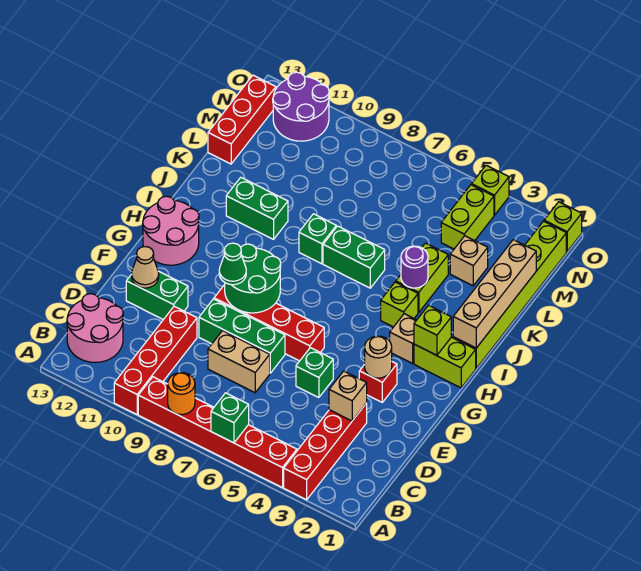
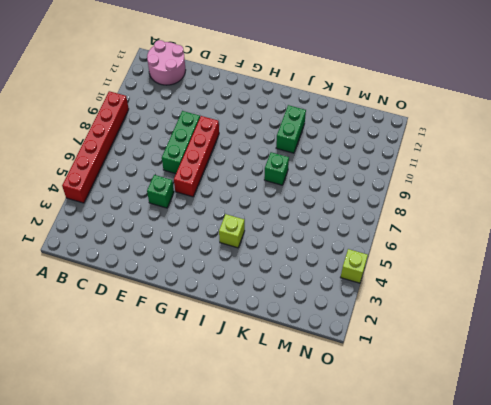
none -> red brick A3:D3 level 1
none -> red brick A10:D10 level 1
none -> tan brick D7:D8 level 1
none -> green brick E11:E12 level 1

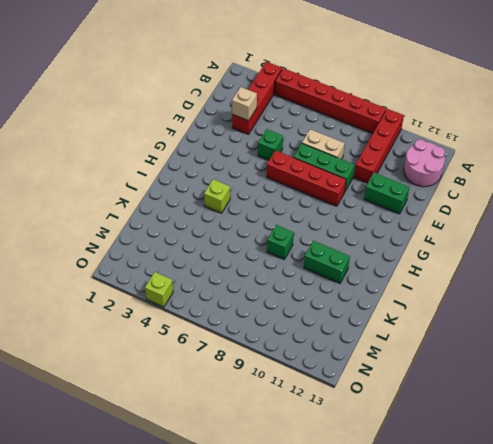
none -> red brick F3 level 1
none -> pink round brick G12:H13 level 1
none -> lime brick H1:H2 level 1
none -> tan brick H3 level 1

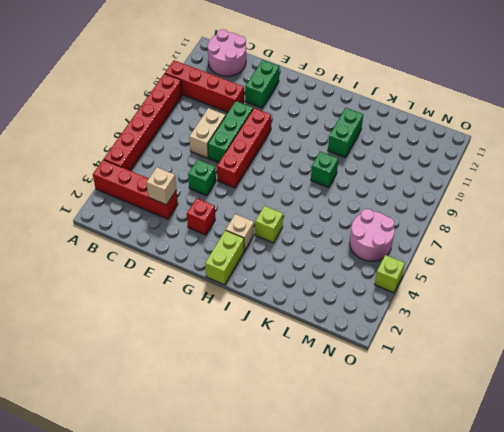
pink round brick M5:N6 level 1 -> pink round brick G12:H13 level 1
none -> lime brick I1:N1 level 1
none -> lime brick J4:K4 level 1
none -> green brick J6:J7 level 1
none -> tan brick L3 level 1

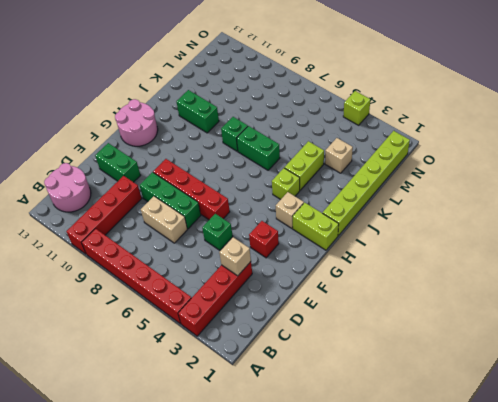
none -> red brick L13:N13 level 1
none -> lime brick M4:N4 level 1
none -> purple round brick N11:O12 level 1
none -> lime brick O1 level 1

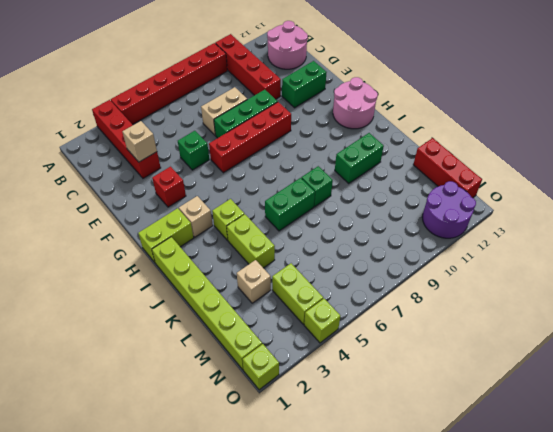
none -> green brick A6 level 2
none -> orange round brick A8 level 2
none -> tan cone E12 level 2
none -> tan round brick F3 level 2

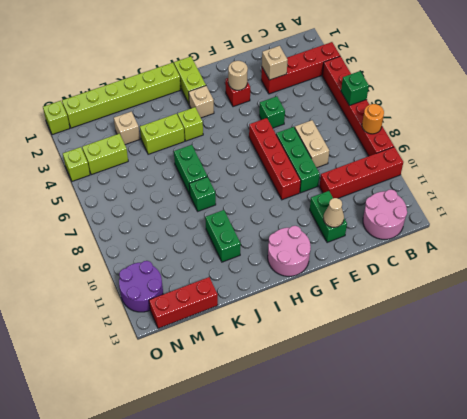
none -> green round brick F8:G9 level 2
none -> lime brick H2 level 2
none -> tan brick I1:L1 level 2
none -> purple round brick J4 level 2

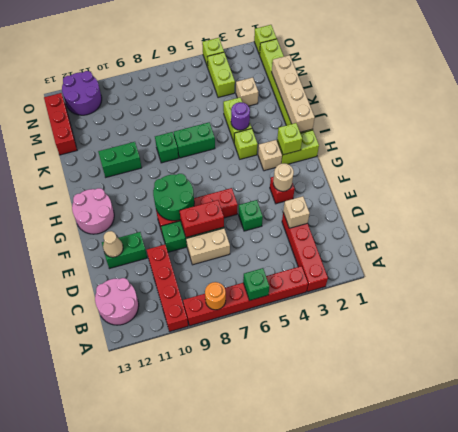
red brick E7:E8 level 2 -> none
none -> green cone F9 level 3

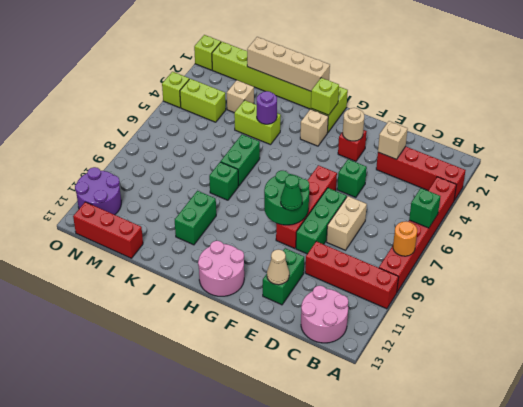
none -> lime brick I4 level 1

